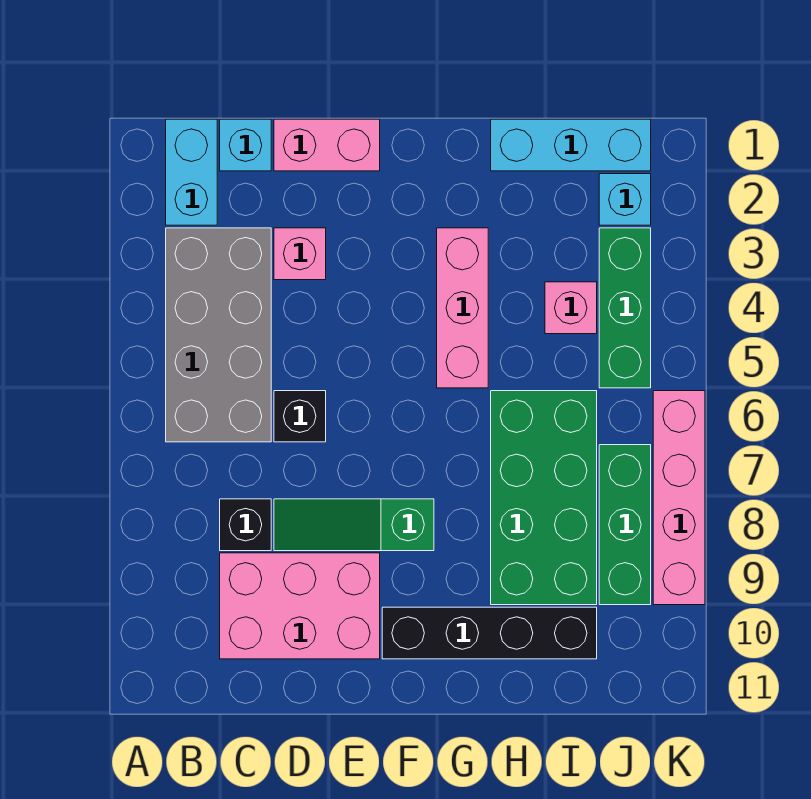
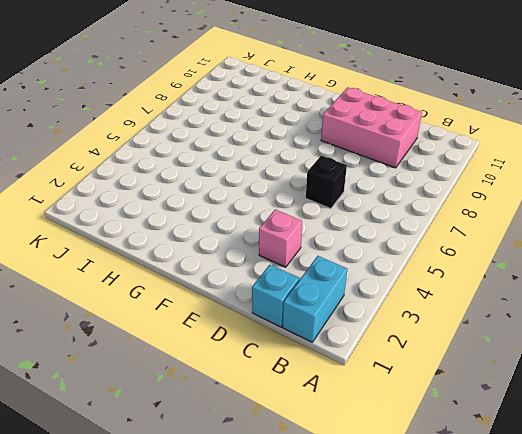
none -> grey brick B3:C6 level 1
none -> black brick C8 level 1
none -> pink brick D1:E1 level 1

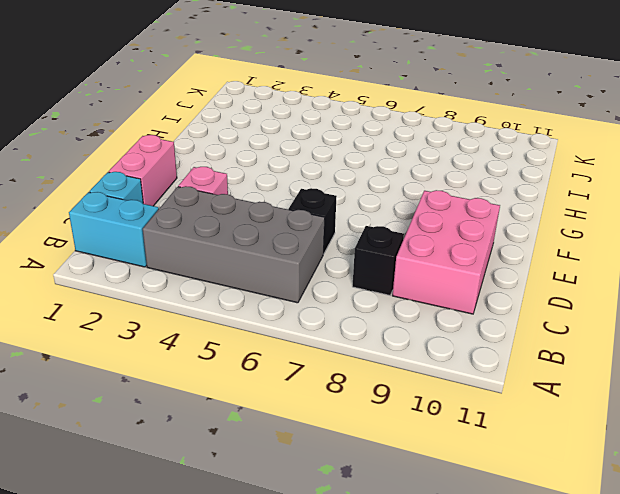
none -> green slope D8:F8 level 1 top F
none -> black brick F10:I10 level 1
none -> pink brick G3:G5 level 1

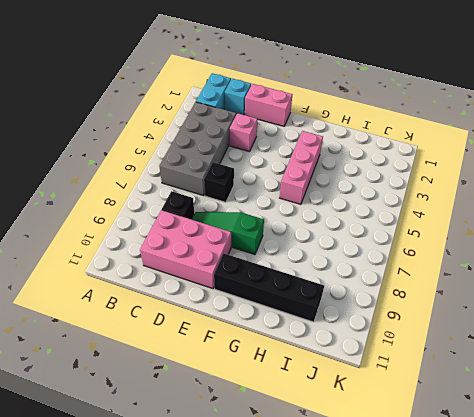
none -> cyan brick H1:J1 level 1
none -> green brick H6:I9 level 1
none -> pink brick I4 level 1

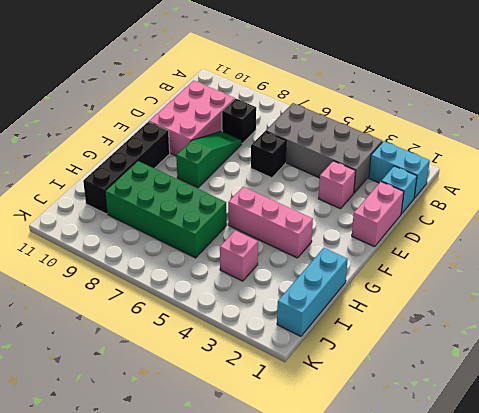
none -> cyan brick J2 level 1
none -> green brick J3:J5 level 1
none -> green brick J7:J9 level 1

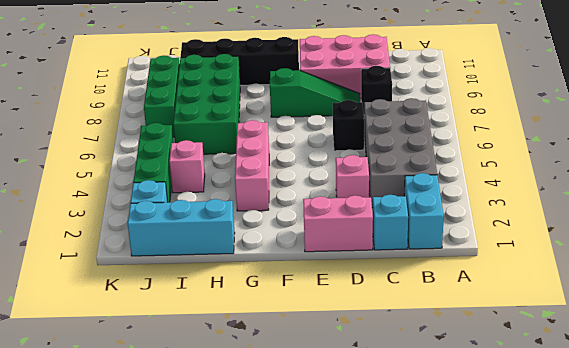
none -> pink brick K6:K9 level 1

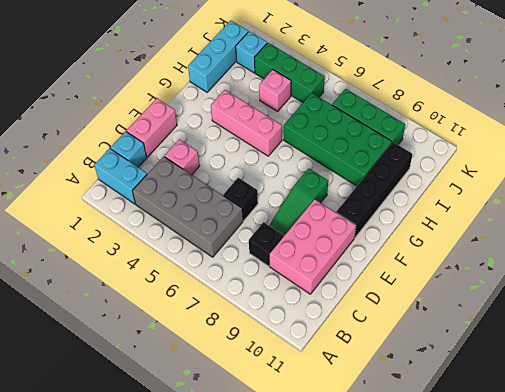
none -> pink brick K6:K9 level 1

